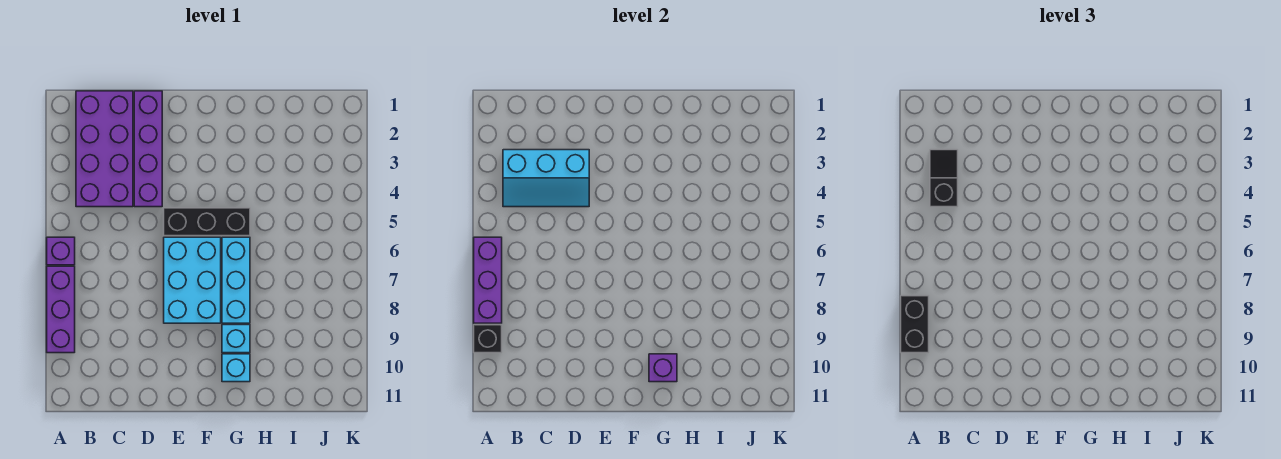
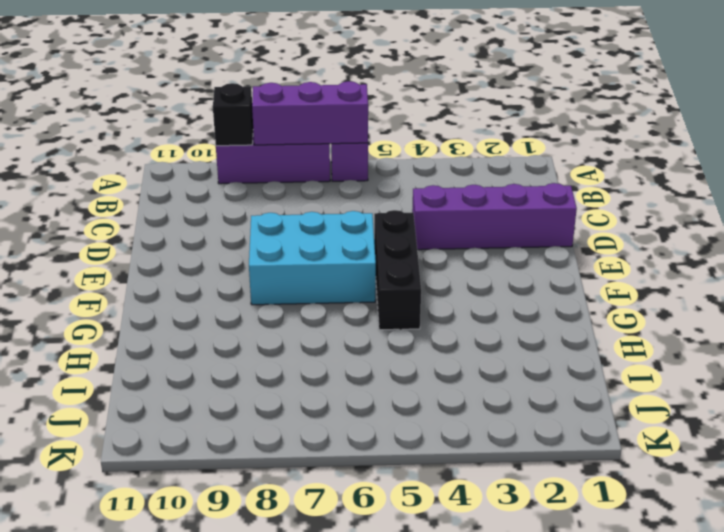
none -> purple brick B1:C4 level 1
none -> cyan brick G6:G8 level 1
none -> cyan brick G9 level 1

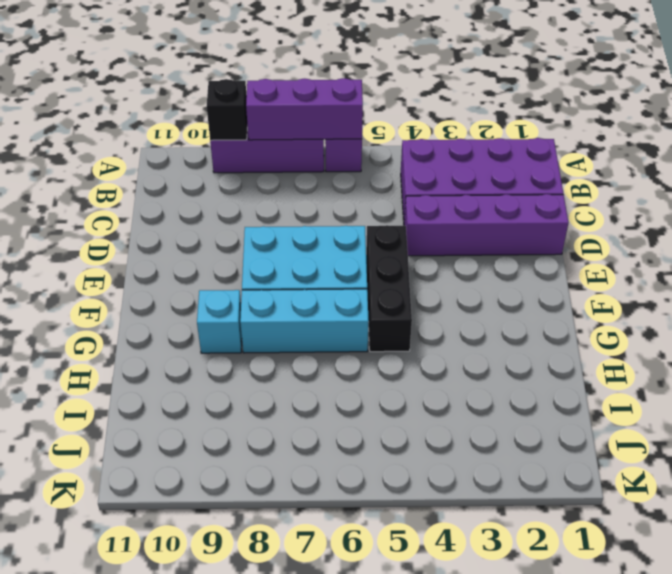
none -> cyan brick G10 level 1
none -> cyan slope B3:D4 level 2 top 3
none -> purple brick G10 level 2

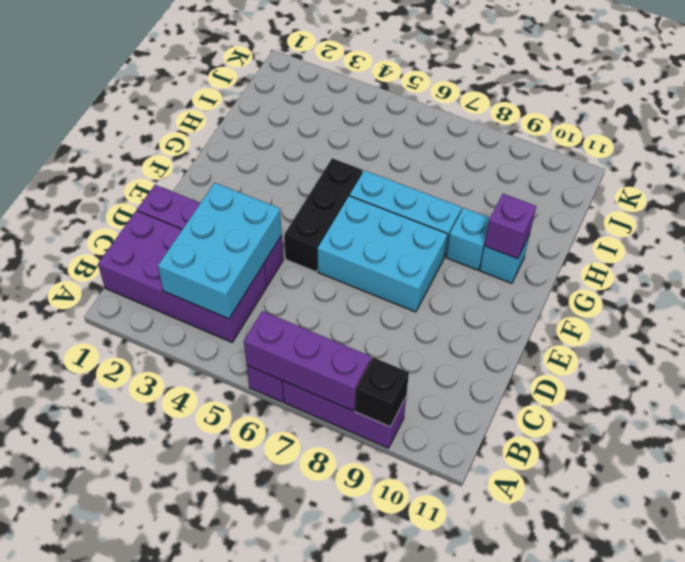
cyan brick B3:D4 level 2 -> cyan slope B3:D4 level 2 top 3
none -> black brick A8:A9 level 3
none -> black slope B3:B4 level 3 top 4

